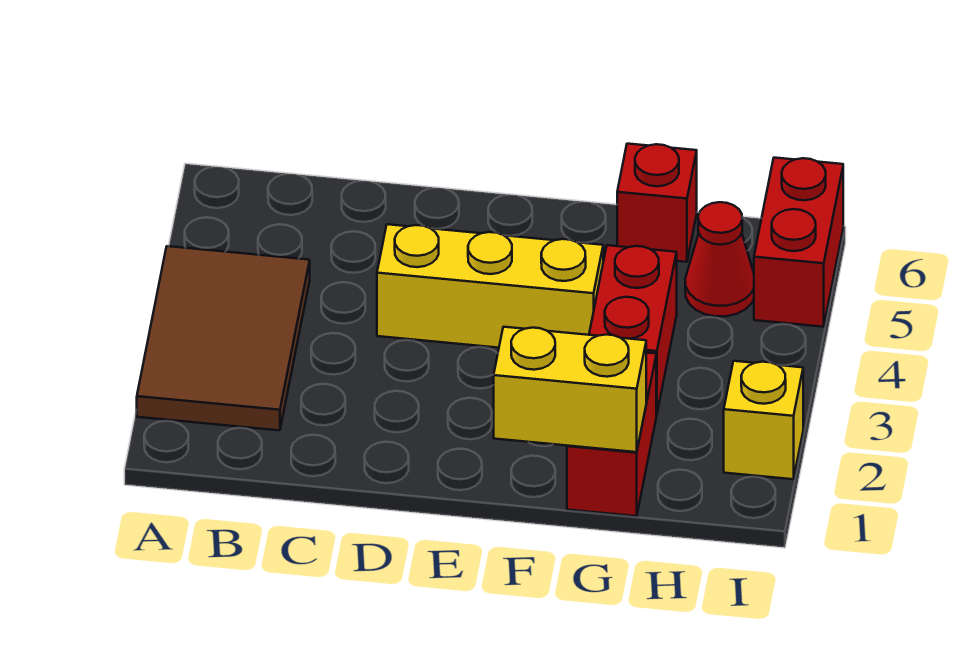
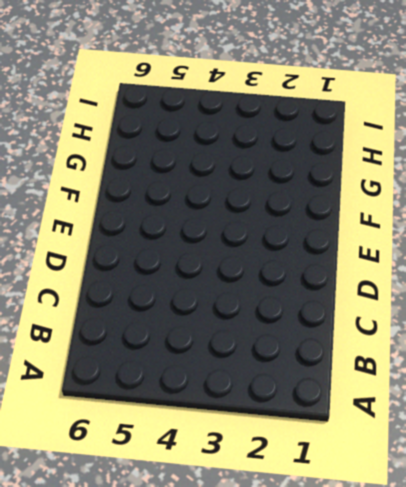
none -> brown tile A2:B4 level 1
none -> yellow brick D4:F4 level 1

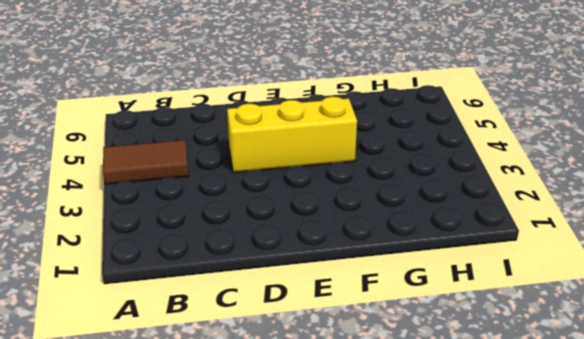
brown tile A4:B4 level 1 -> brown tile A2:B4 level 1
none -> red brick G1:G2 level 1
none -> red brick G3:G4 level 1

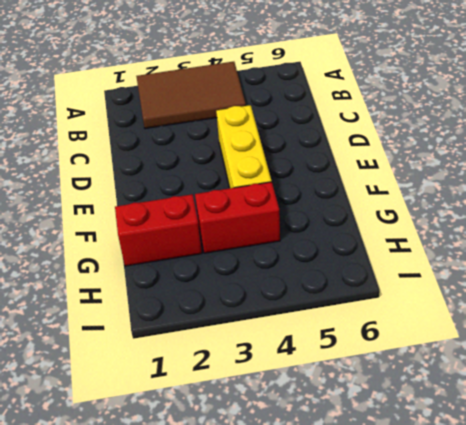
none -> red brick G6 level 1
none -> red cone H5 level 1

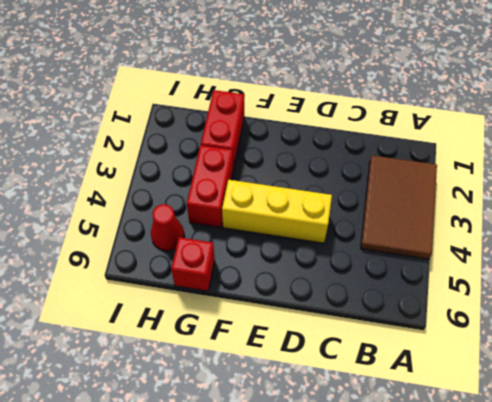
none -> yellow brick I2 level 1
none -> red brick I5:I6 level 1

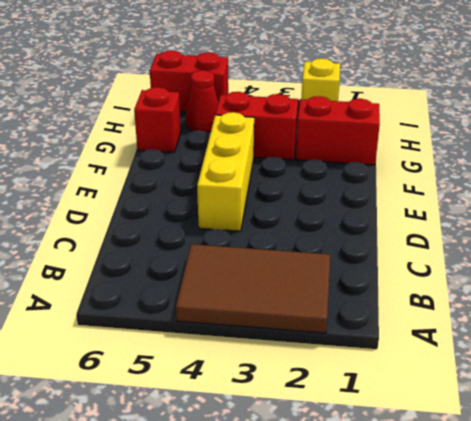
none -> yellow brick F1:G1 level 2

